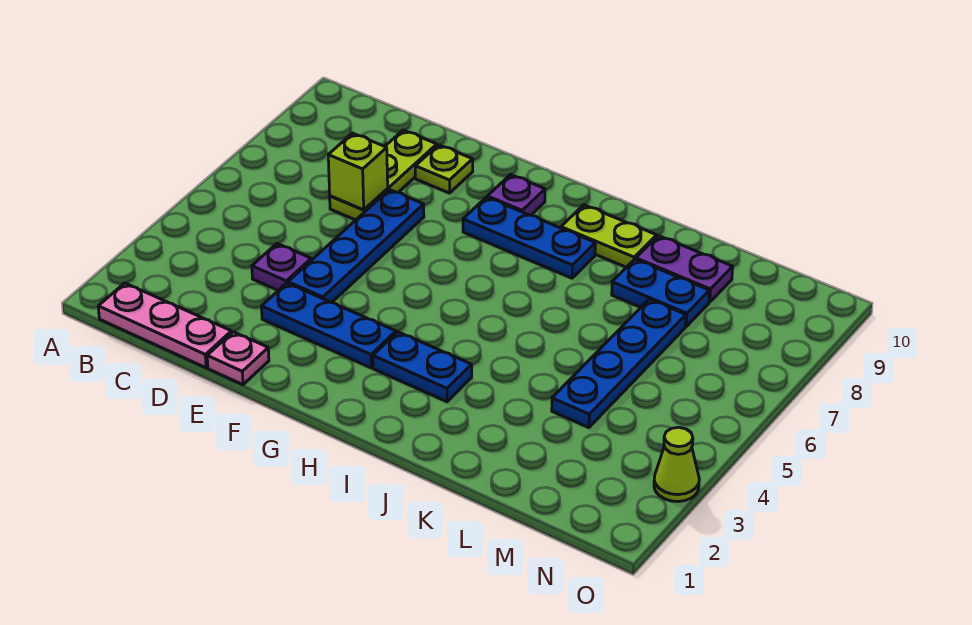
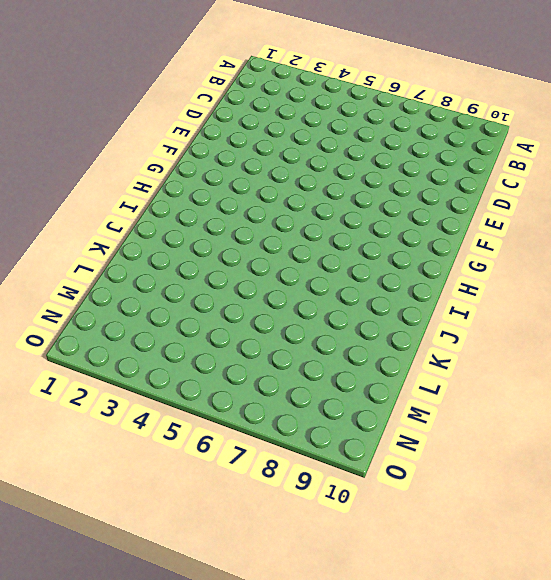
none -> pink plate B1:D1 level 1
none -> purple plate D4 level 1
none -> lime plate D7:D9 level 1

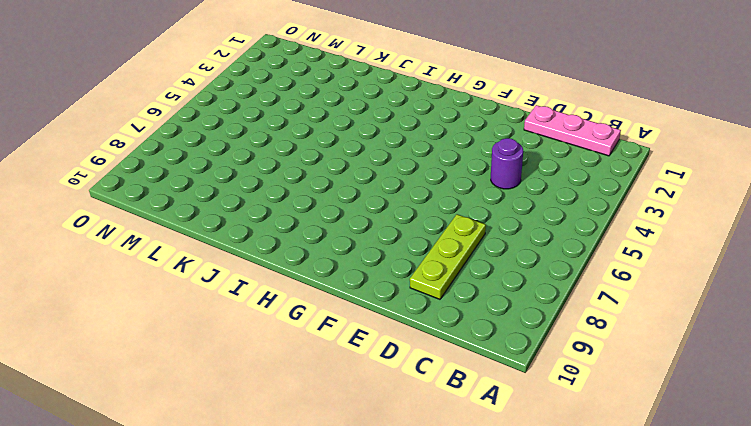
purple round brick D4 level 1 -> purple plate D4 level 1
none -> pink plate E1 level 1
none -> blue plate E3:G3 level 1
none -> blue plate E4:E7 level 1

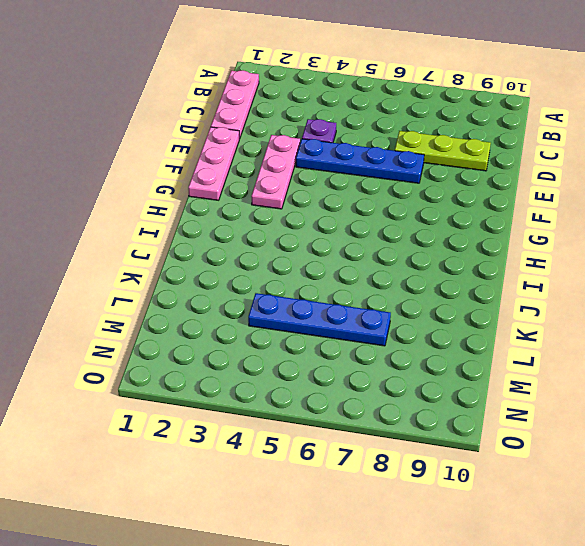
pink plate E1:G1 level 1 -> pink plate E1 level 1
pink plate E3:G3 level 1 -> blue plate E3:G3 level 1
none -> lime plate E9 level 1
none -> blue plate G8:I8 level 1
none -> purple plate G9 level 1

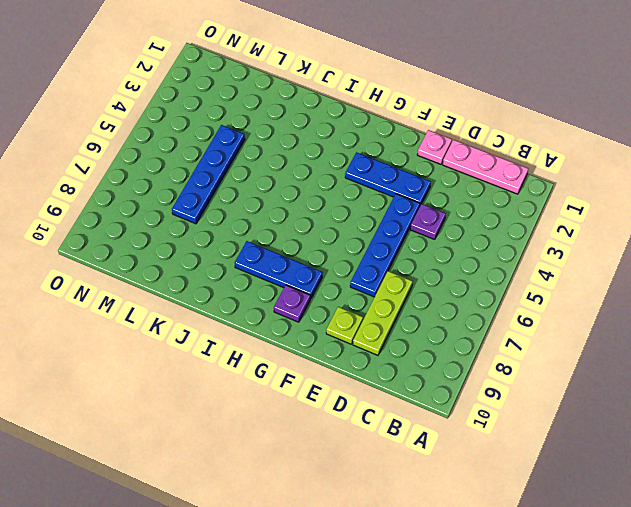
none -> blue plate H3:I3 level 1
none -> lime plate I9:J9 level 1
none -> blue plate K8:L8 level 1

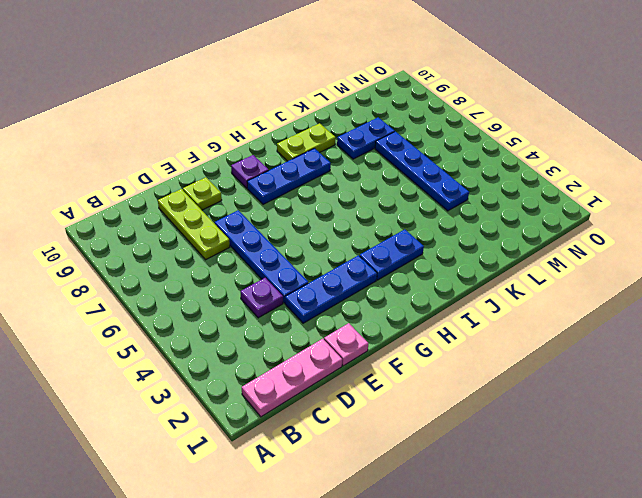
none -> purple plate K9:L9 level 1
none -> lime cone O3 level 1
none -> lime brick D7 level 2

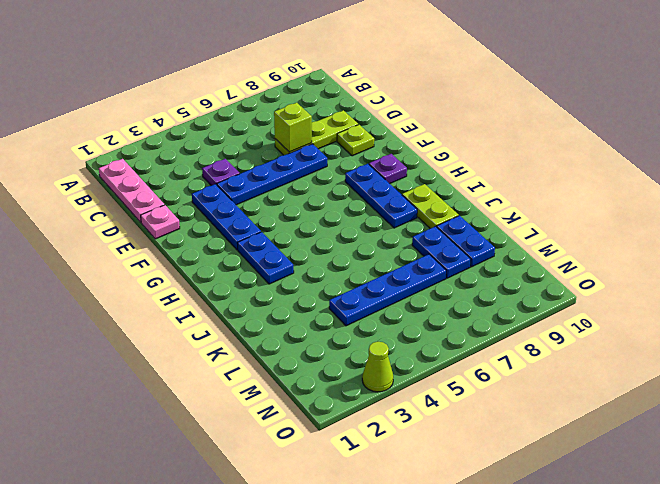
blue plate K9:L9 level 1 -> purple plate K9:L9 level 1

